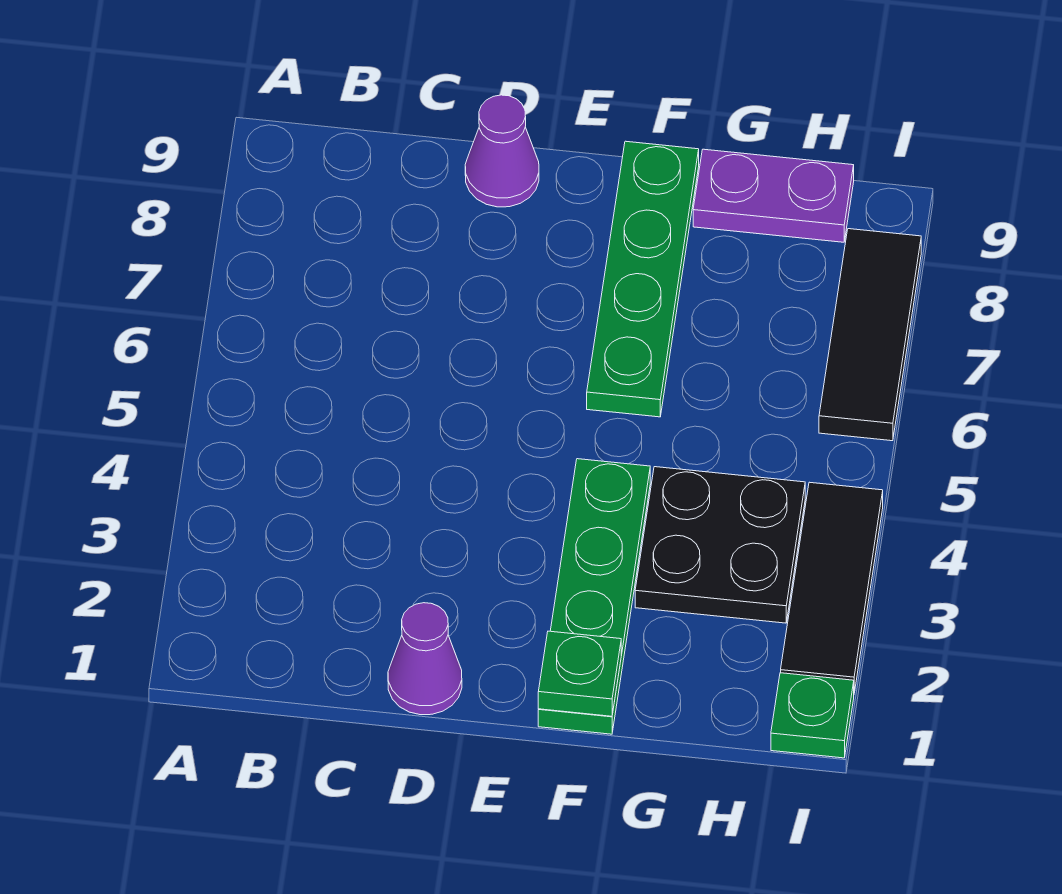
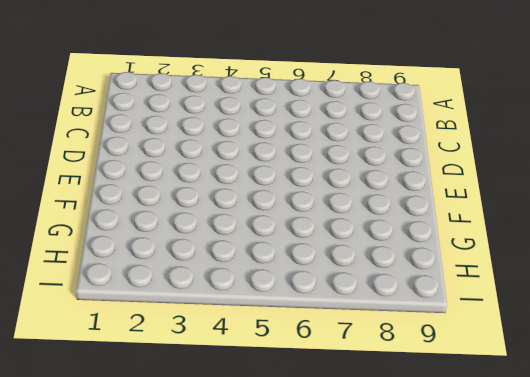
none -> purple cone D1 level 1
none -> purple cone D9 level 1

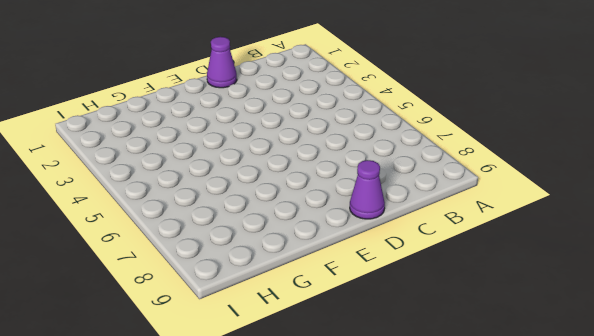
none -> green plate F1:F4 level 1
none -> green plate F6:F9 level 1

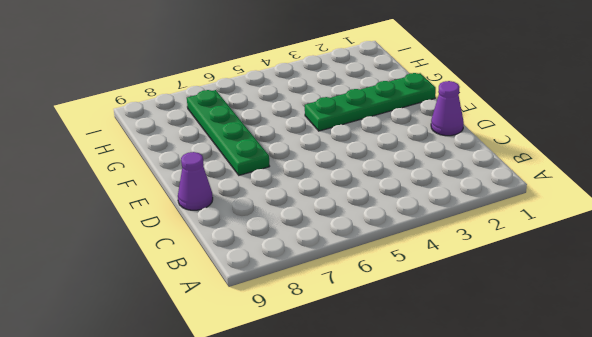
green plate E7:H7 level 1 -> green plate F6:F9 level 1
none -> black plate G3:H4 level 1
none -> purple plate G9:H9 level 1

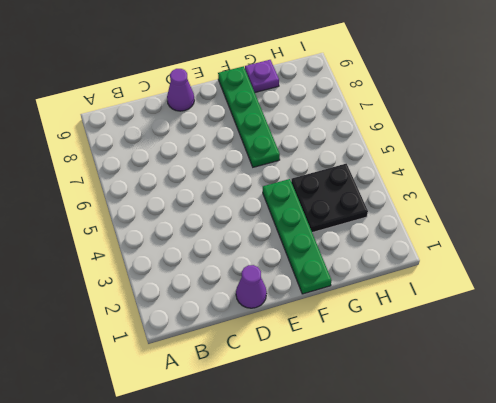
purple plate G9 level 1 -> purple plate G9:H9 level 1
none -> green plate I1 level 1
none -> black tile I2:I4 level 1

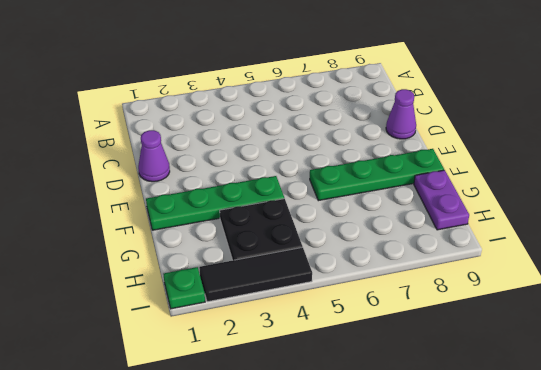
none -> black tile I6:I8 level 1
none -> green plate F1 level 2

